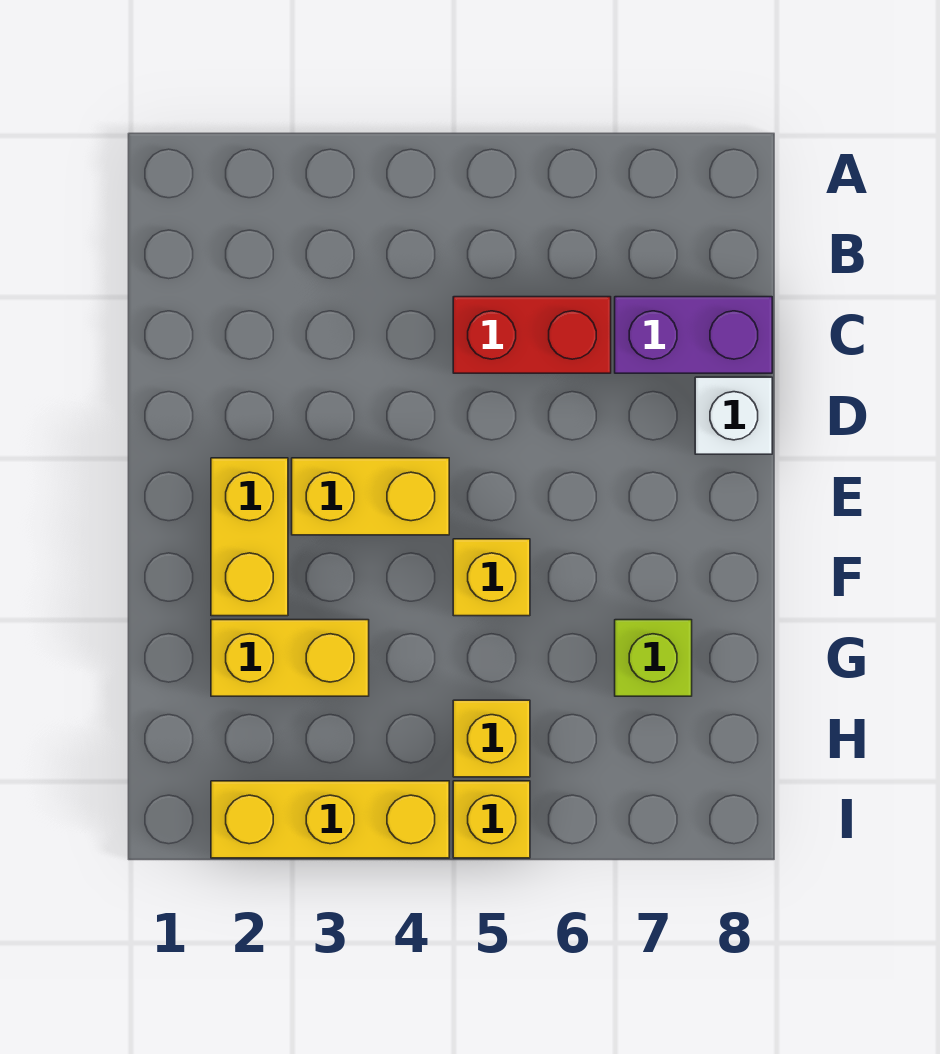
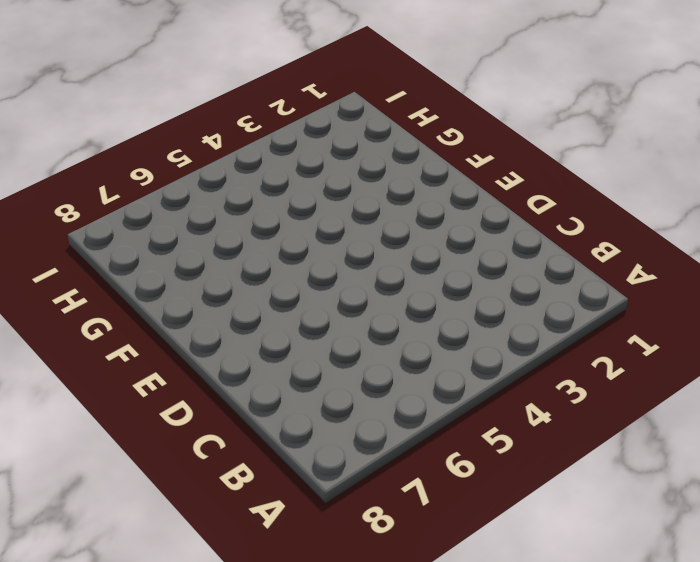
none -> red brick C5:C6 level 1
none -> purple brick C7:C8 level 1

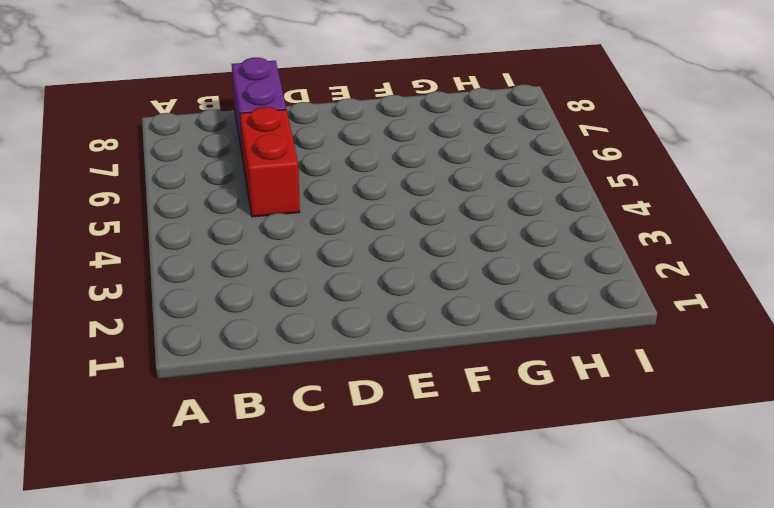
none -> white brick D8 level 1
none -> yellow brick E2:F2 level 1

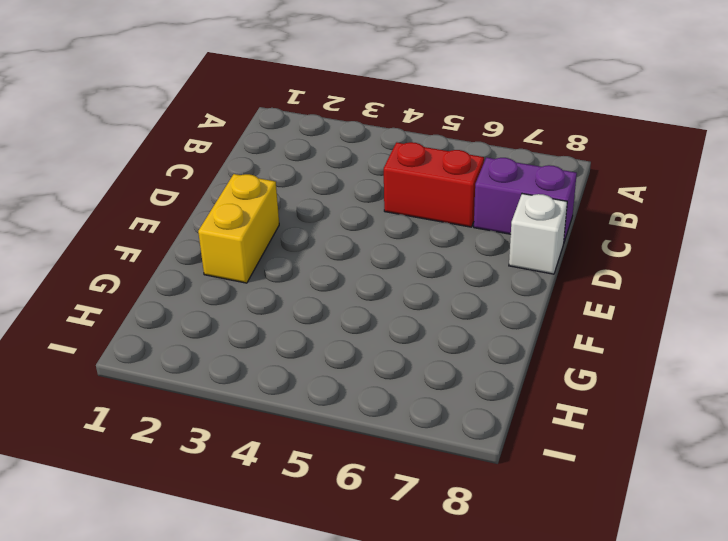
none -> yellow brick E3:E4 level 1
none -> yellow brick F5 level 1

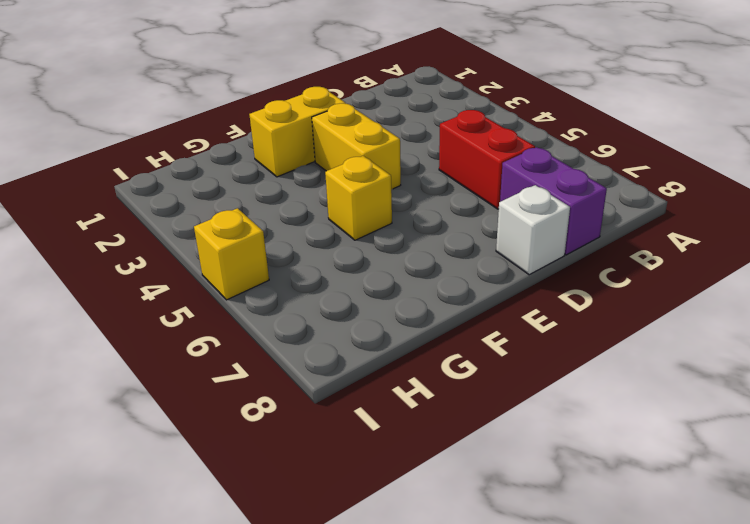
none -> yellow brick G2:G3 level 1
none -> lime brick G7 level 1

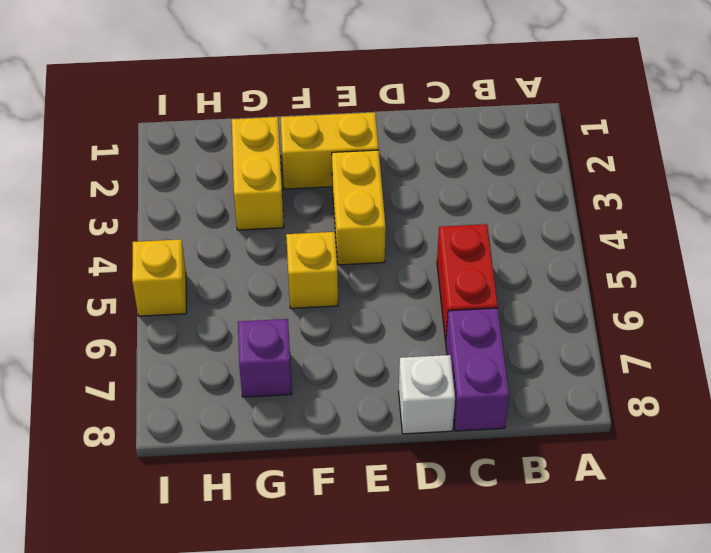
purple brick G7 level 1 -> lime brick G7 level 1
none -> yellow brick H5 level 1
none -> yellow brick I2:I4 level 1

